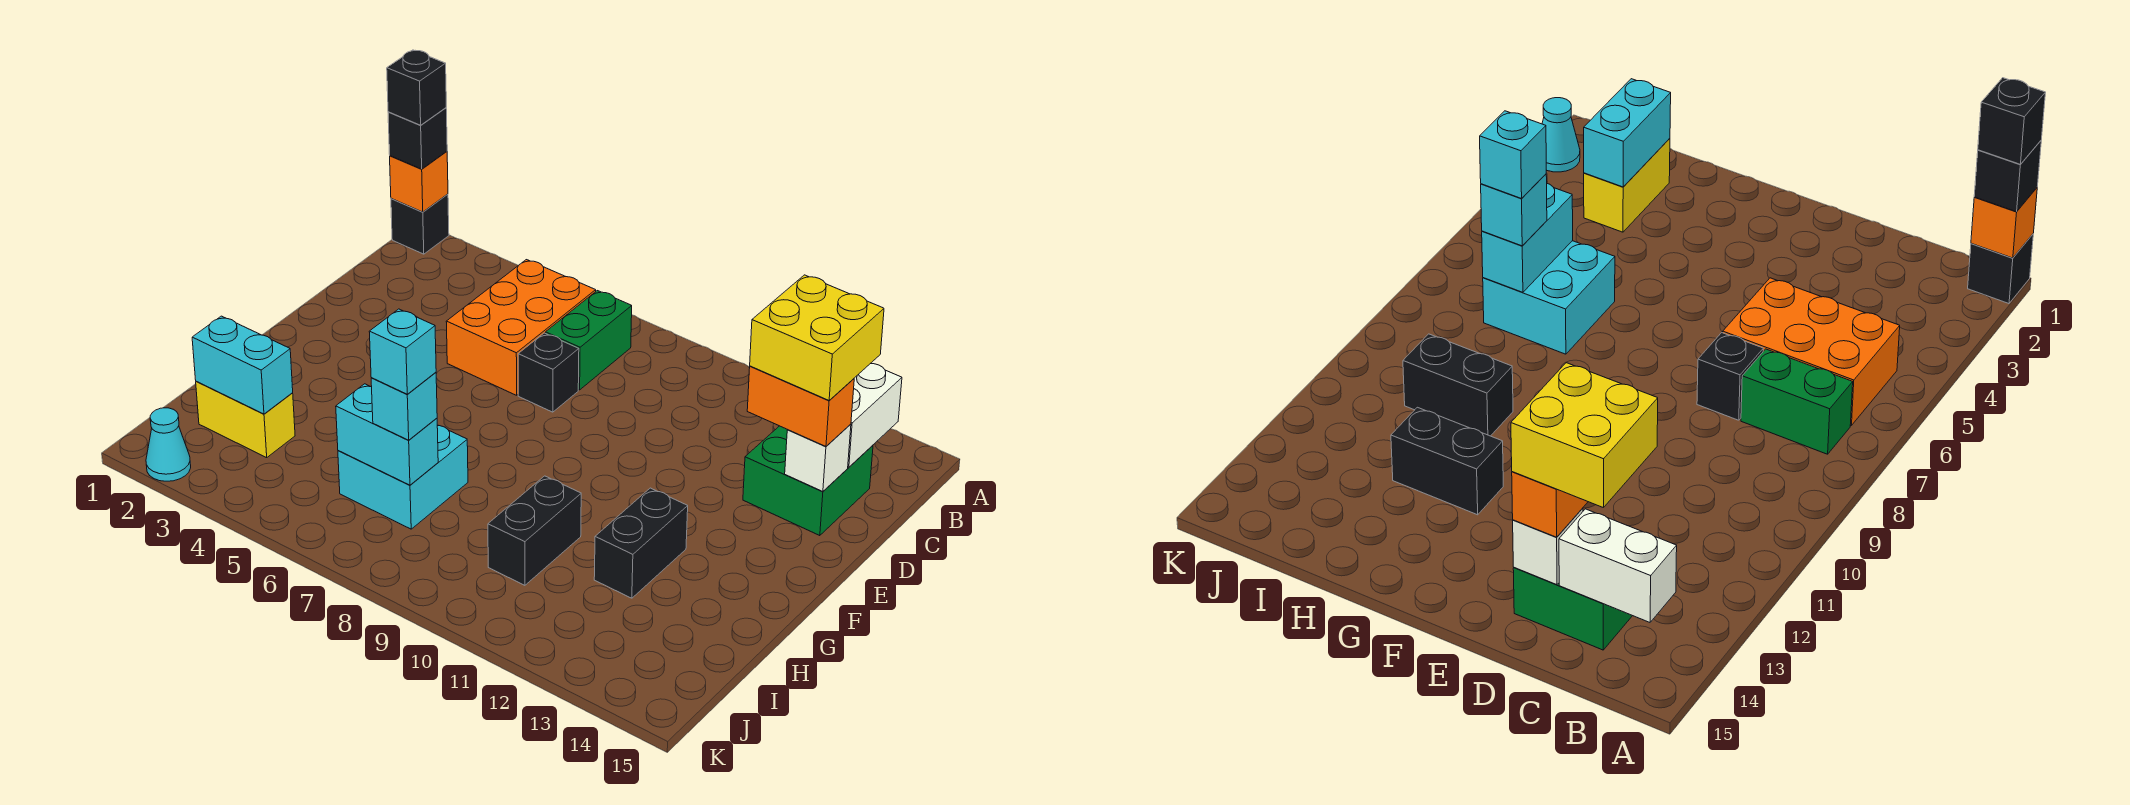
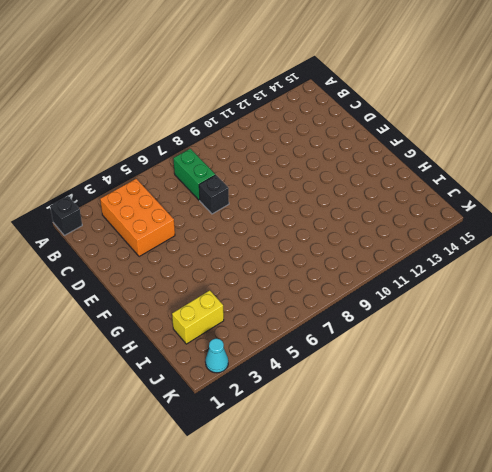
orange brick B3:D4 level 1 -> orange brick B5:D6 level 1
none -> green brick C13:D14 level 1
none -> black brick G12:H12 level 1
none -> cyan brick H6:I7 level 1

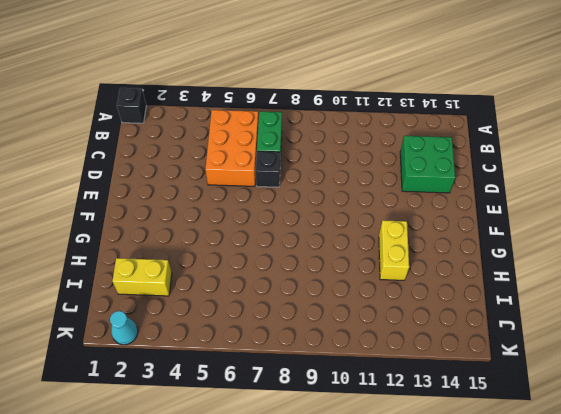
yellow brick G12:H12 level 1 -> black brick G12:H12 level 1
none -> cyan brick H6:I7 level 1
none -> black brick H10:I10 level 1
none -> orange brick A1 level 2

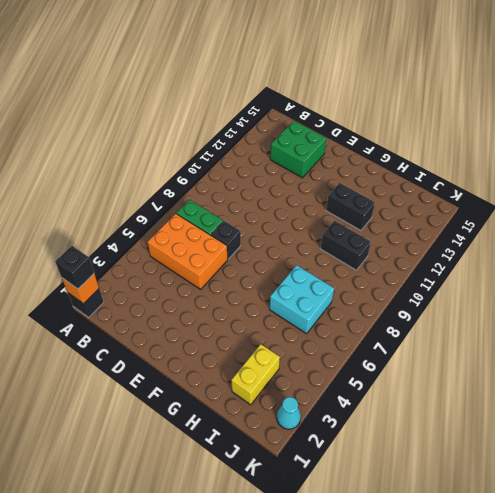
none -> white brick B14:C14 level 2
none -> white brick D14 level 2
none -> cyan brick I2:I3 level 2

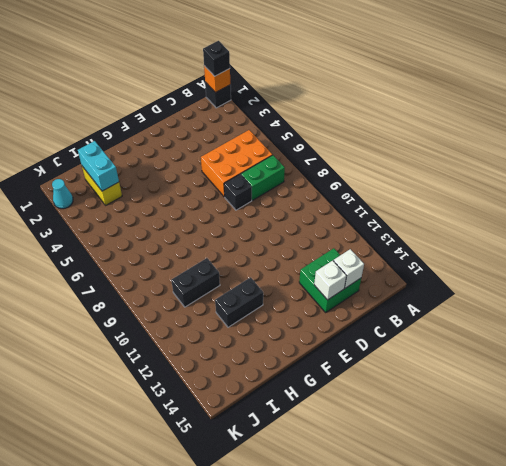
white brick C14 level 2 -> white brick B14:C14 level 2
none -> cyan brick H6:I7 level 1
none -> cyan brick I6:I7 level 2
none -> orange brick D13:D14 level 3

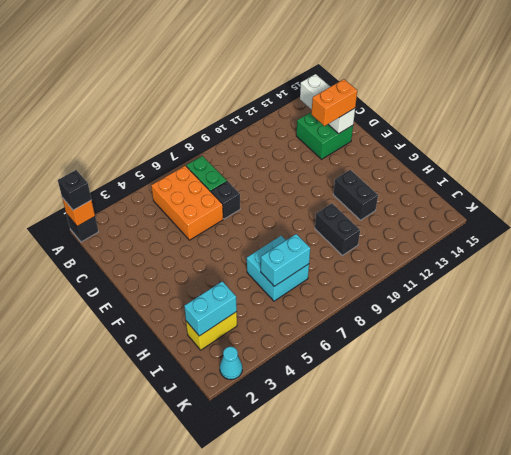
none -> cyan brick I7 level 3
none -> black brick A1 level 4
none -> yellow brick C13:D14 level 4

